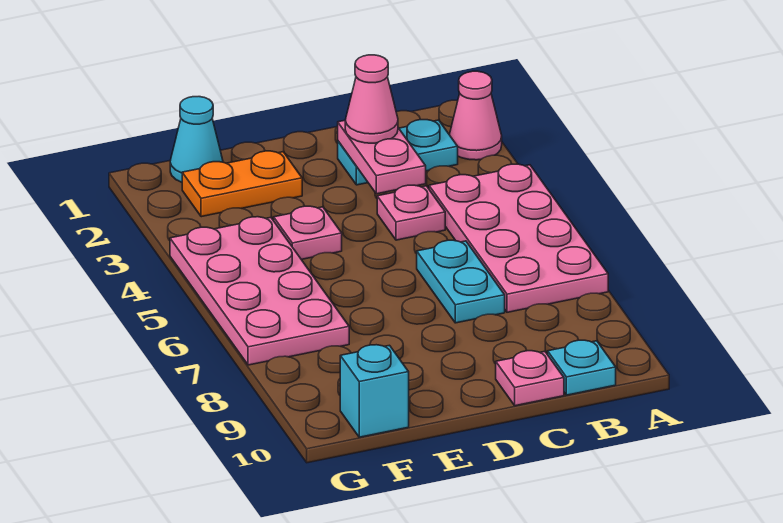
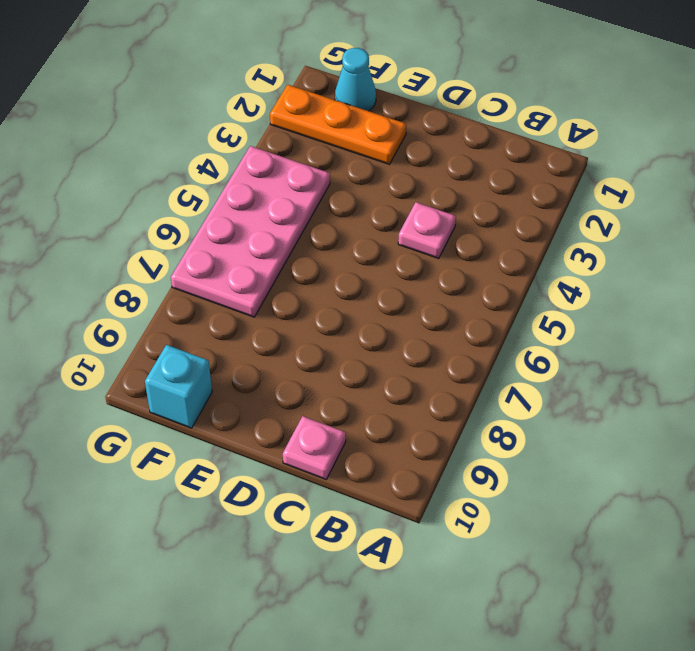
orange plate E2:G2 level 1 -> orange plate E2:F2 level 1
none -> pink cone A2 level 1
none -> pink plate A4:B7 level 1
none -> cyan plate B2:C2 level 1

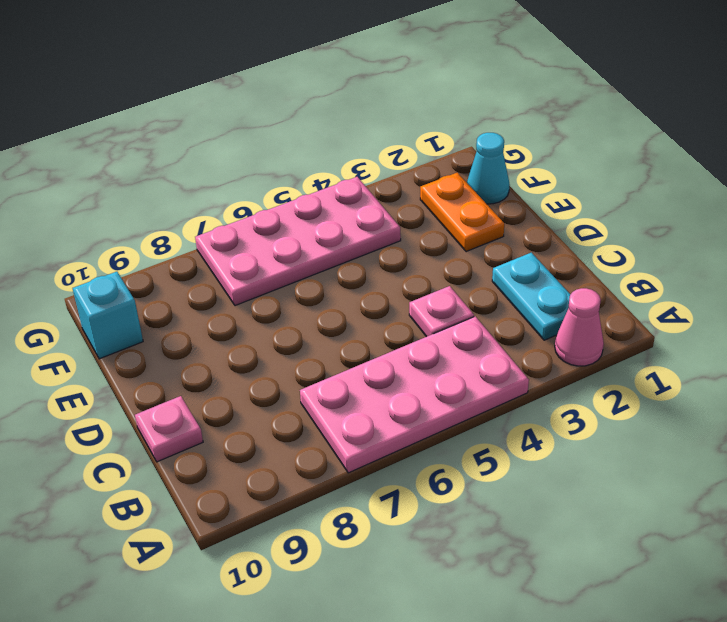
none -> cyan plate B10 level 1
none -> cyan plate C6:C7 level 1
none -> pink plate E4 level 1

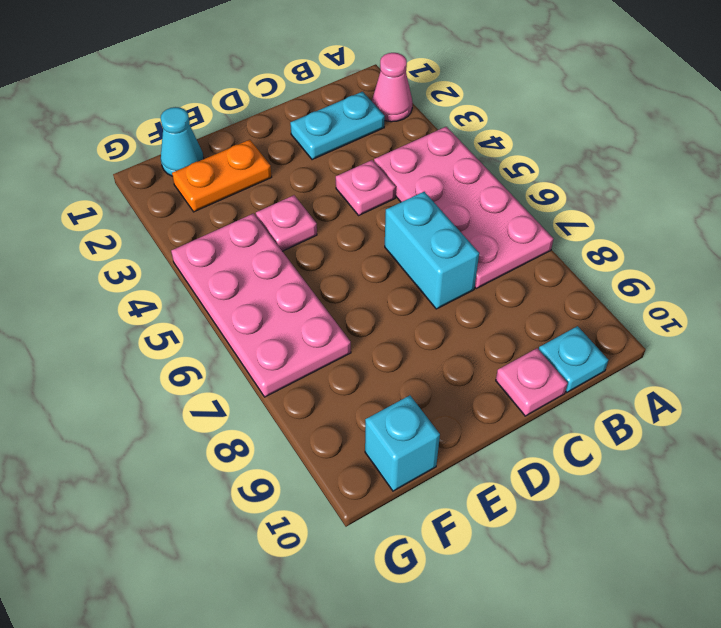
cyan brick C6:C7 level 1 -> cyan plate C6:C7 level 1
none -> pink plate C2:C3 level 2
none -> pink cone C2 level 3

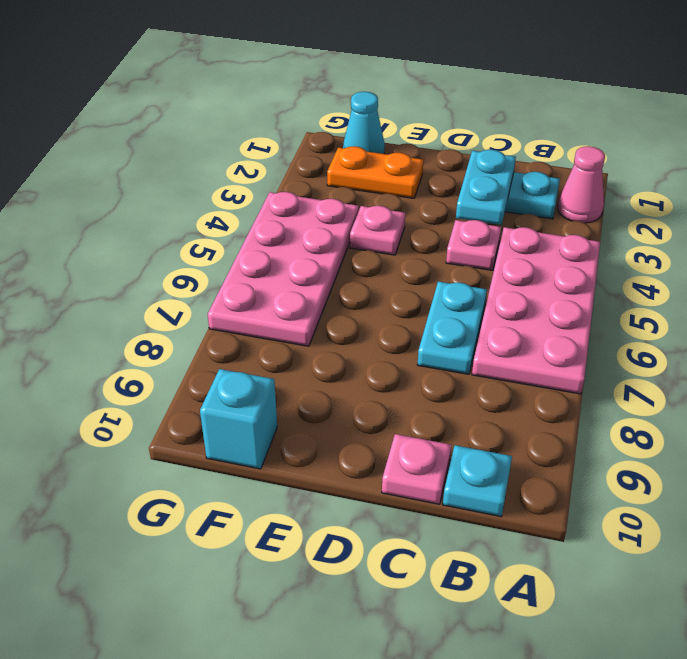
cyan plate C2:C3 level 2 -> pink plate C2:C3 level 2
none -> pink cone C2 level 3

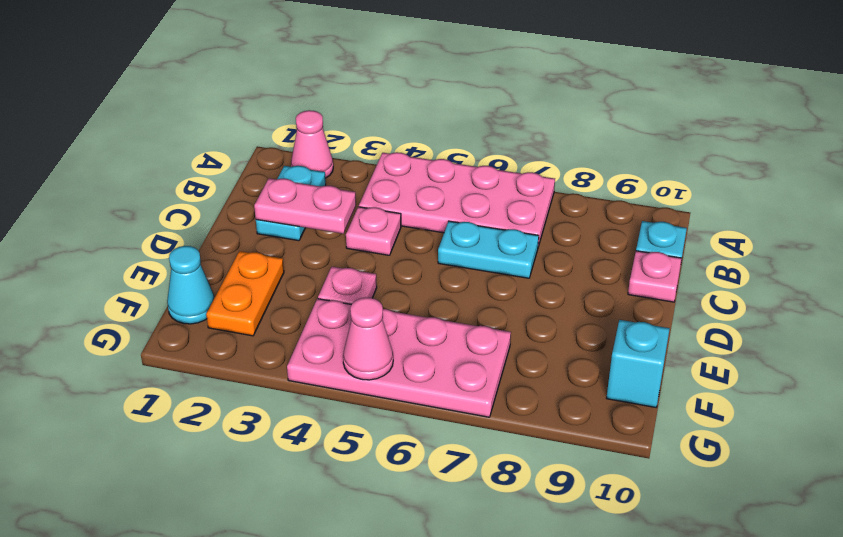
pink cone G5 level 2 -> pink cone C2 level 3

